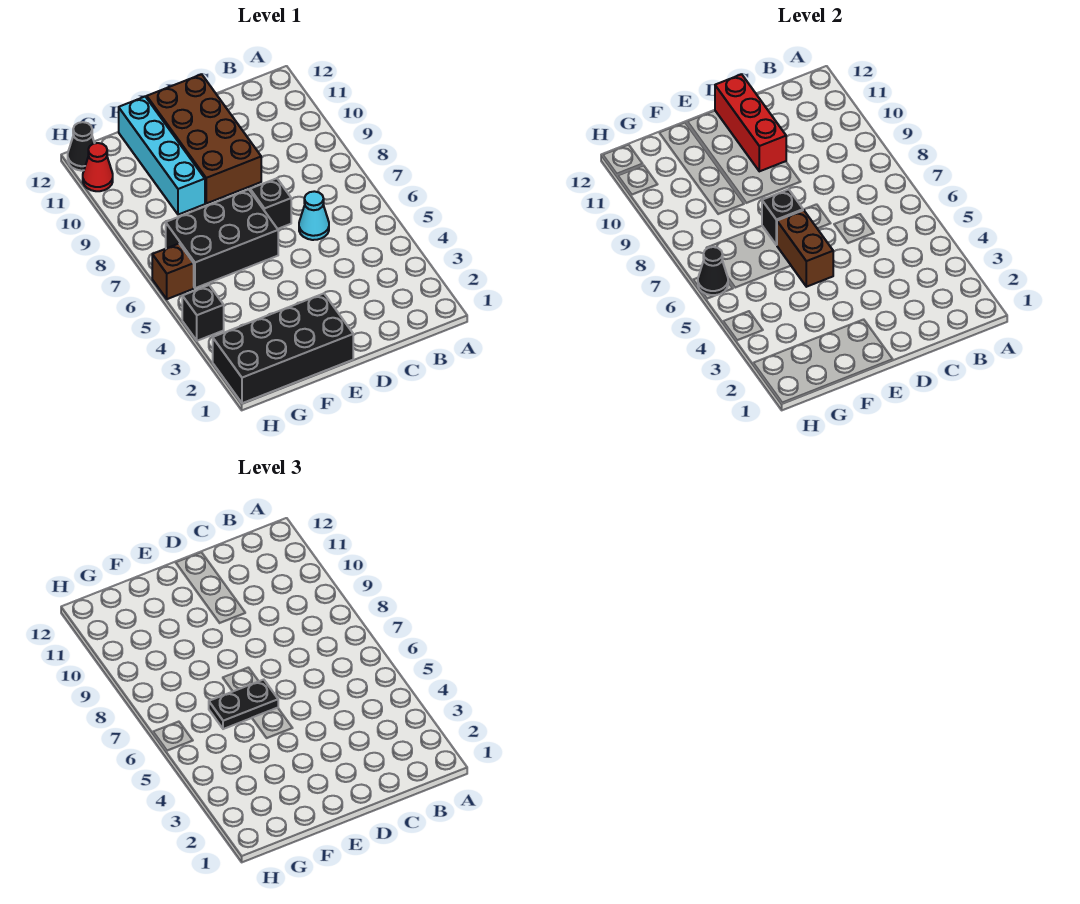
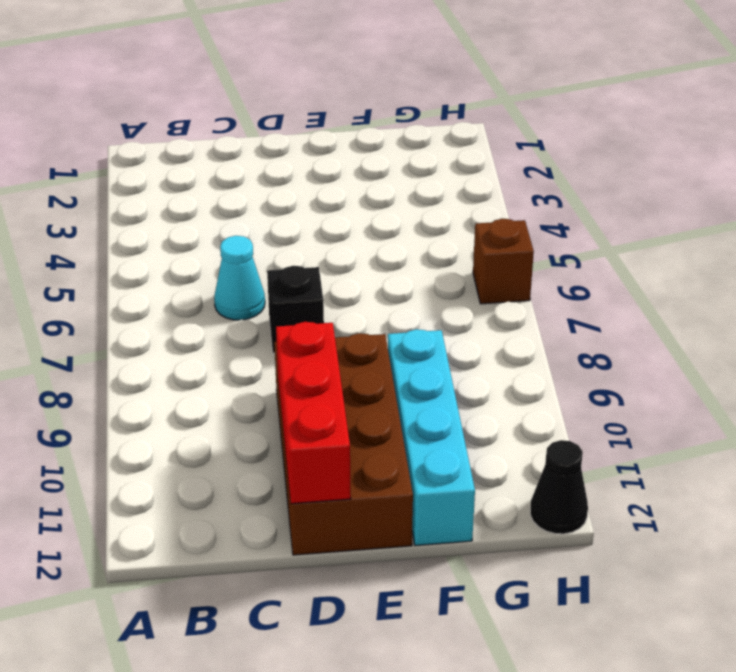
none -> black brick E1:H2 level 1
none -> black brick E6:G7 level 1
none -> black brick H4 level 1

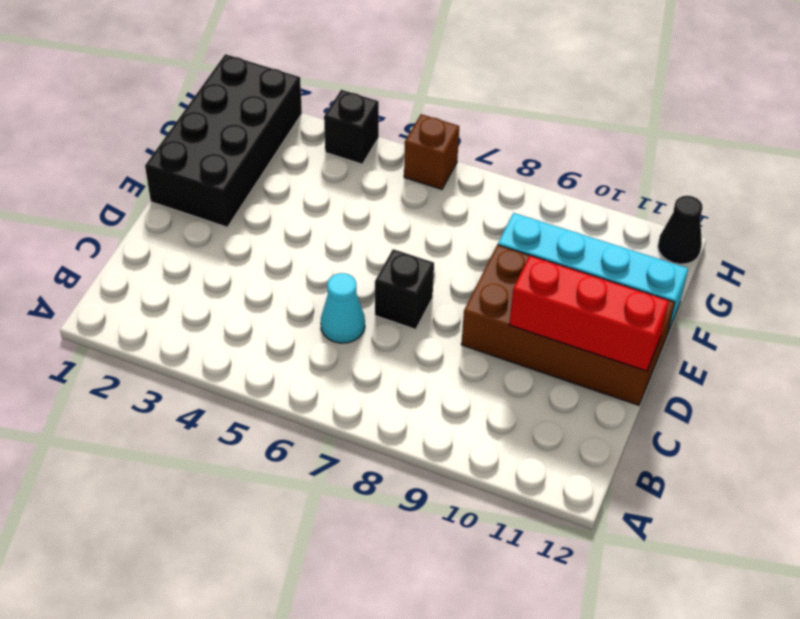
none -> black brick E6:G7 level 1
none -> red cone H11 level 1
none -> brown brick E5:E6 level 2

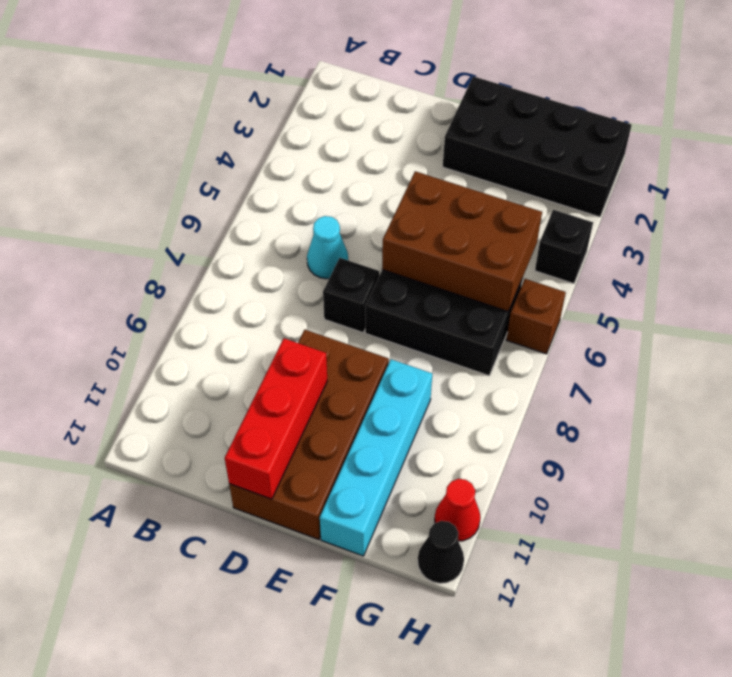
brown brick E5:G6 level 2 -> brown brick E5:E6 level 2
none -> black brick E7 level 2
none -> black cone H6 level 2
none -> black plate E6:F6 level 3

